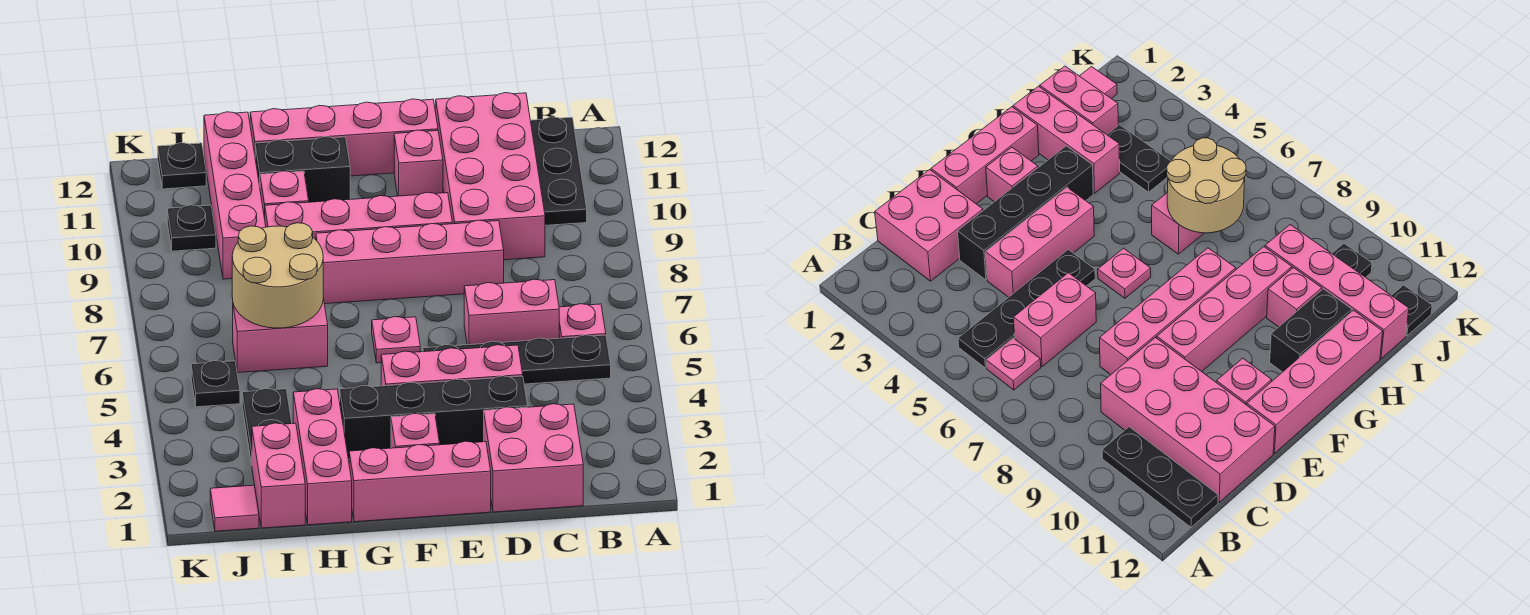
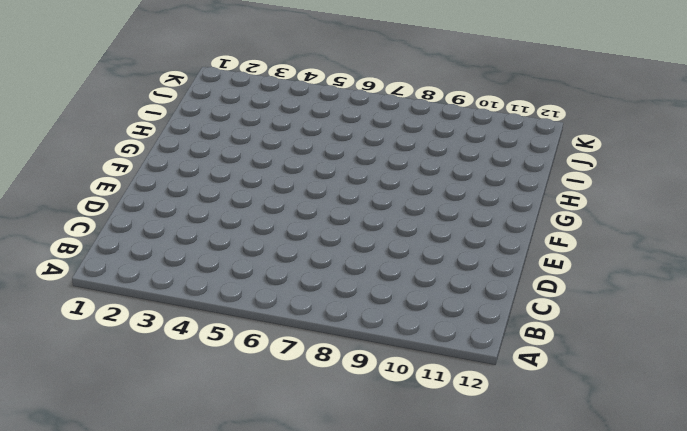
none -> black plate B5:E5 level 1
none -> pink plate B6 level 1
none -> black plate B10:B12 level 1

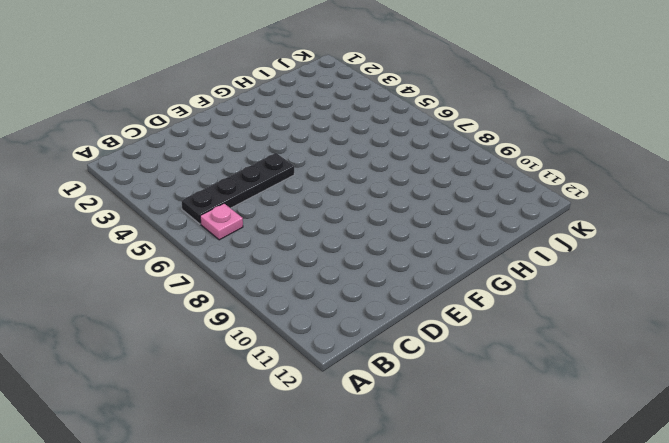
none -> black plate B10:B12 level 1
none -> pink brick C1:D2 level 1
none -> pink brick C6:D6 level 1

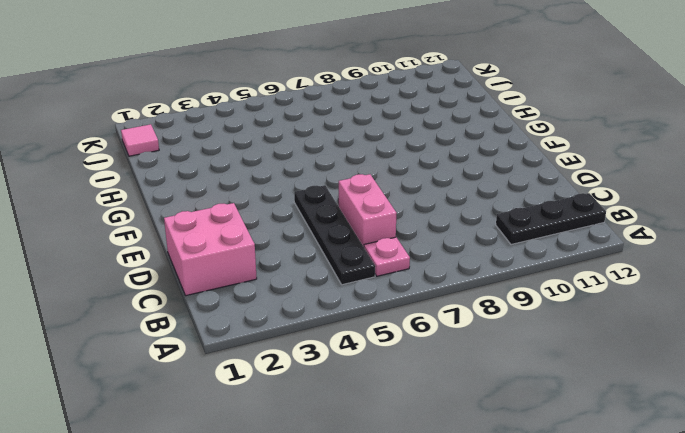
none -> pink brick C9:D12 level 1
none -> black brick D3:G3 level 1
none -> pink brick D4:F4 level 1

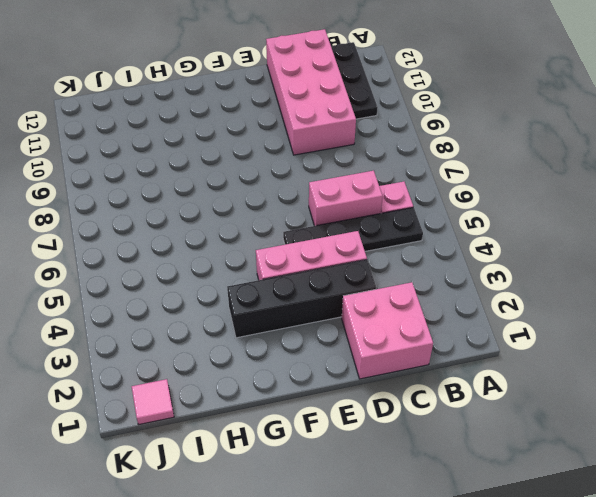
none -> pink brick D8:G8 level 1
none -> pink brick E1:G1 level 1
none -> pink brick E9:H9 level 1

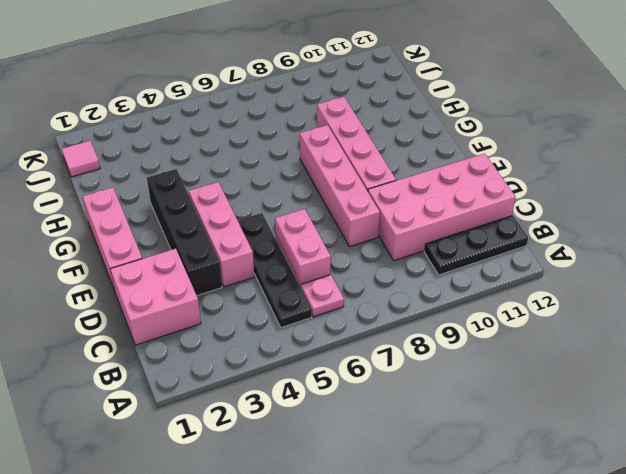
none -> pink brick E11 level 1
none -> pink brick E12:H12 level 1
none -> pink brick F2 level 1

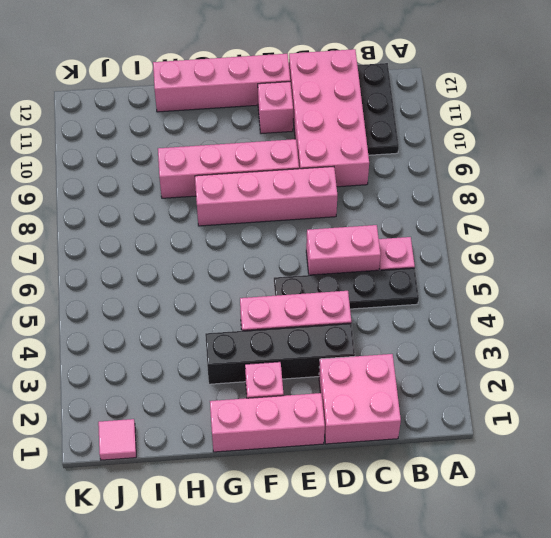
none -> pink plate F6 level 1
none -> black brick G11:H11 level 1
none -> pink brick H1:H3 level 1

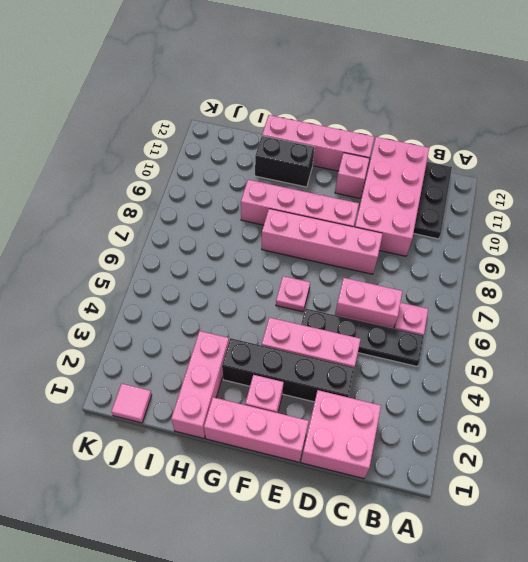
none -> pink brick H6:I6 level 1
none -> pink brick H10 level 1
none -> pink brick I1:I2 level 1

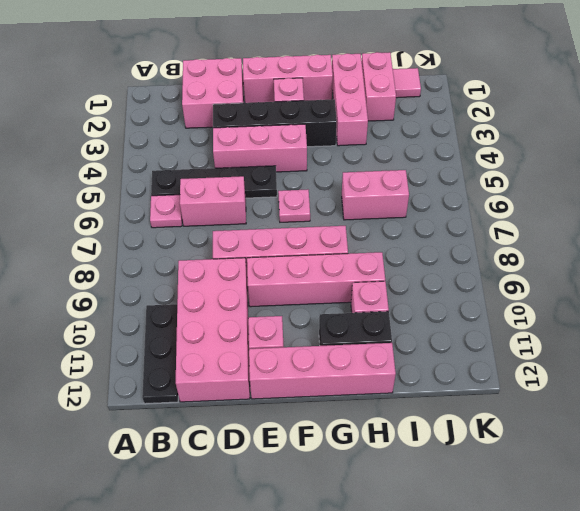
none -> black plate I3:I4 level 1
none -> pink brick I9:I12 level 1
none -> black plate J5 level 1

